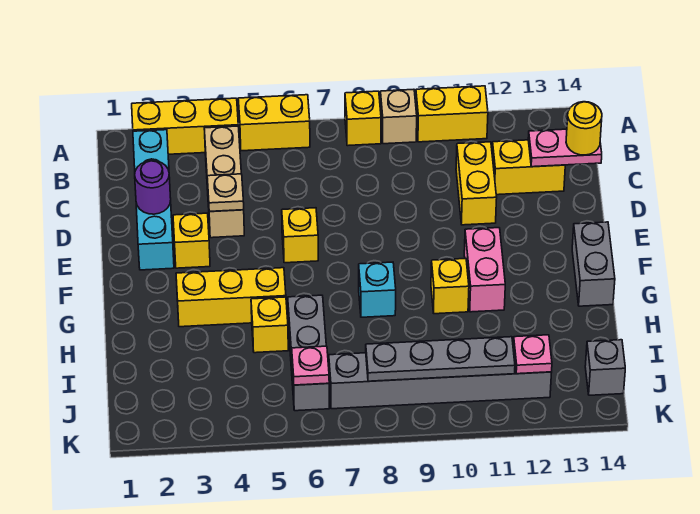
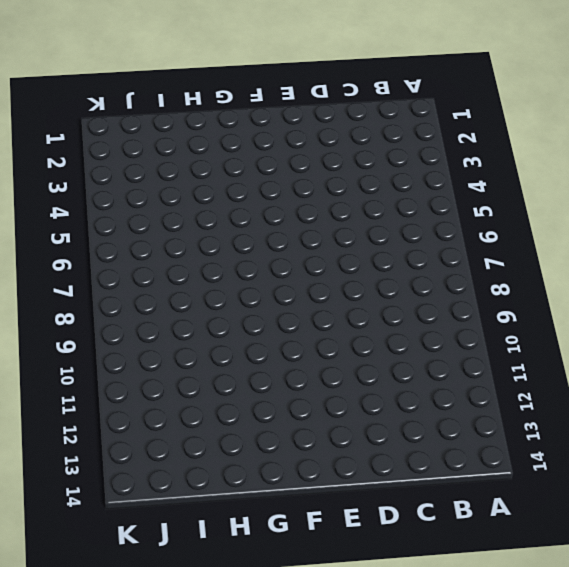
none -> yellow brick A2:A4 level 1
none -> yellow brick A5:A6 level 1
none -> yellow brick A8 level 1

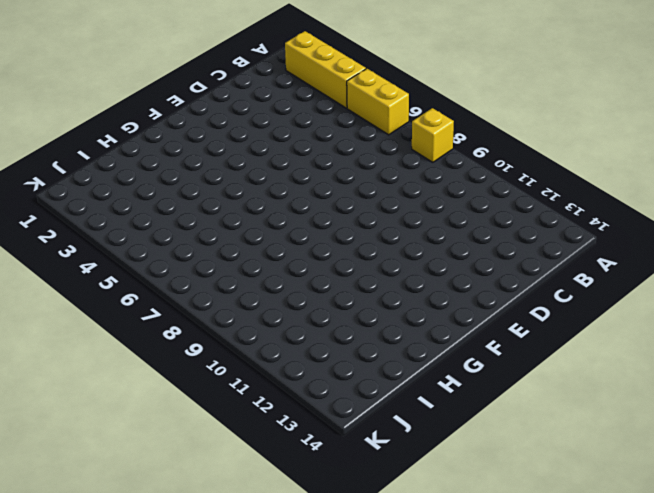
none -> tan brick A9 level 1
none -> yellow brick A10:A11 level 1
none -> cyan brick B2:E2 level 1

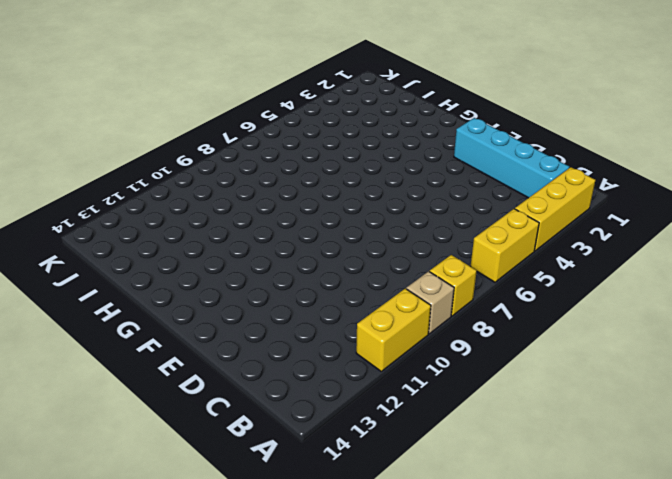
none -> tan brick B4:D4 level 1
none -> yellow brick C11:D11 level 1
none -> yellow brick C12:C13 level 1

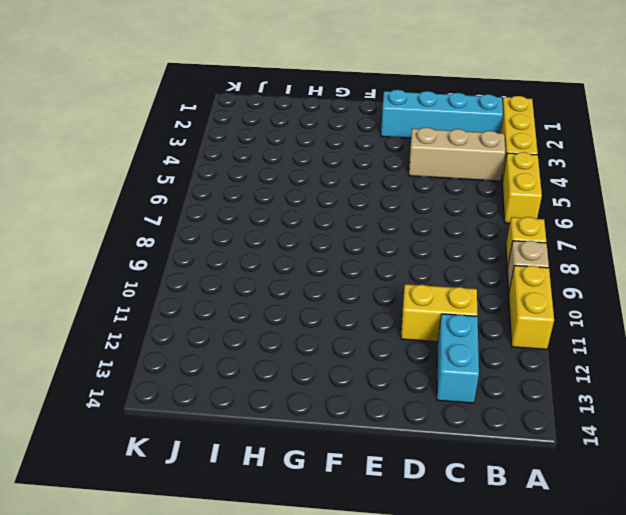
cyan brick C12:C13 level 1 -> yellow brick C12:C13 level 1
none -> yellow brick E3 level 1
none -> yellow brick E6 level 1
none -> pink brick F11:G11 level 1

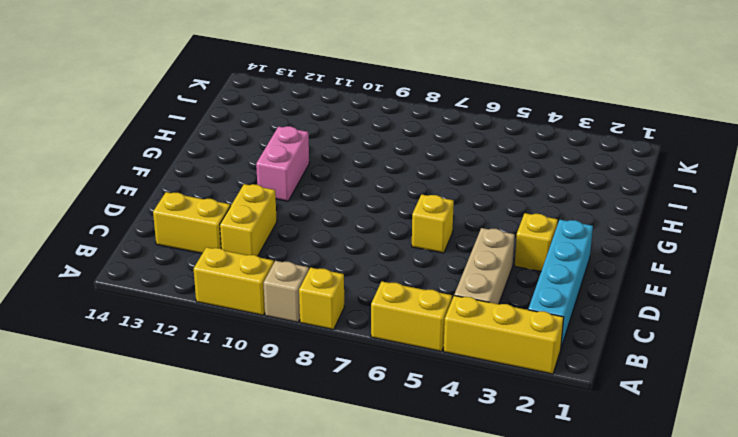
none -> grey brick F14:G14 level 1
none -> yellow brick G3:G5 level 1
none -> cyan brick G8 level 1

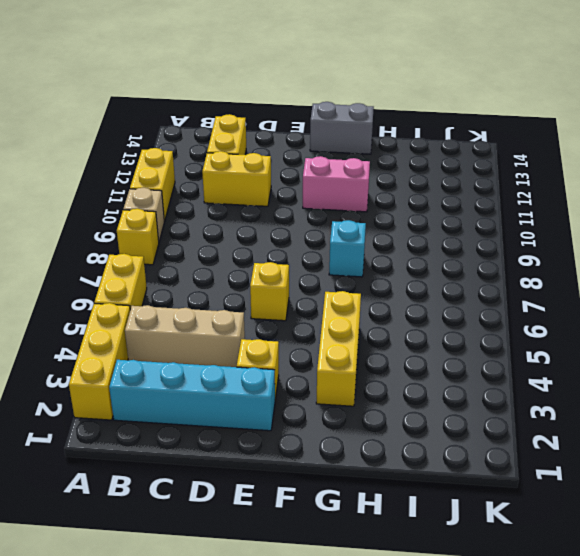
none -> yellow brick G10 level 1
none -> yellow brick H5 level 1
none -> grey brick H6:J6 level 1

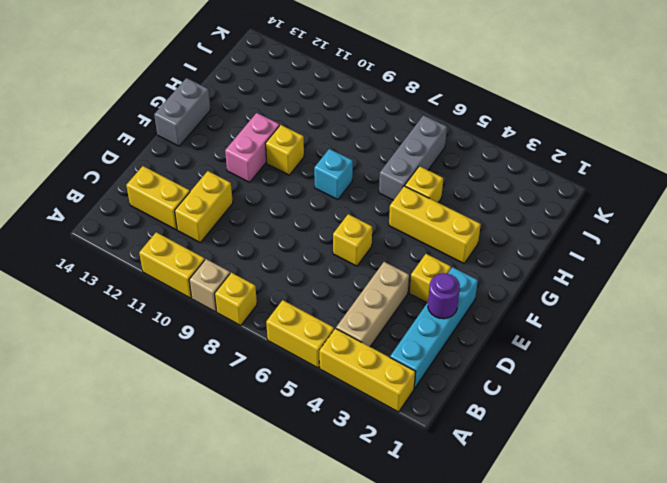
none -> grey brick J7:J12 level 1
none -> grey brick J14 level 1
none -> pink plate C13:C14 level 2

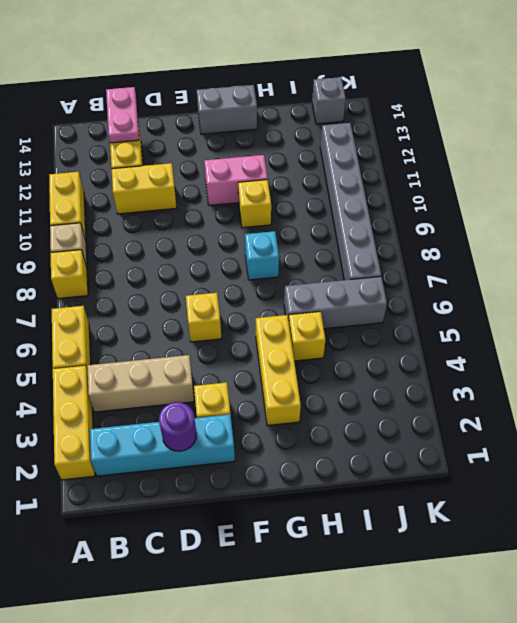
none -> tan plate D4 level 2
none -> pink plate J6 level 2
none -> grey plate J8:J11 level 2

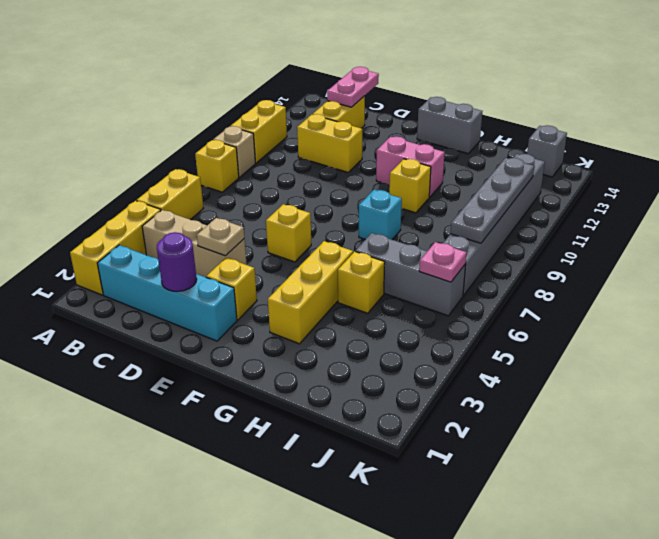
none -> pink plate J12 level 2
none -> yellow round brick C14 level 3

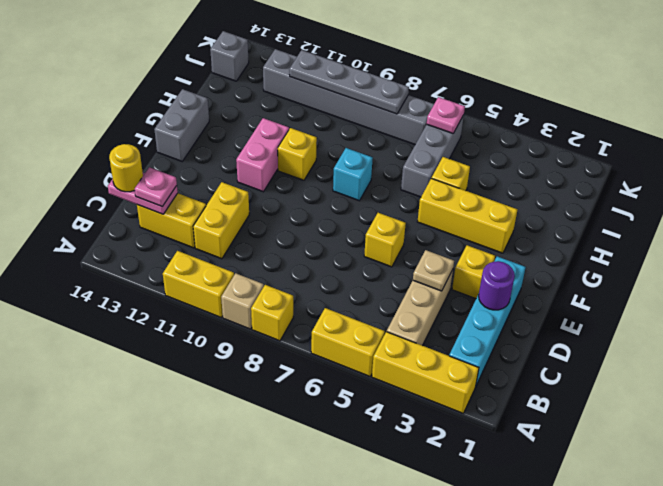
pink plate C13 level 3 -> pink plate J12 level 2

